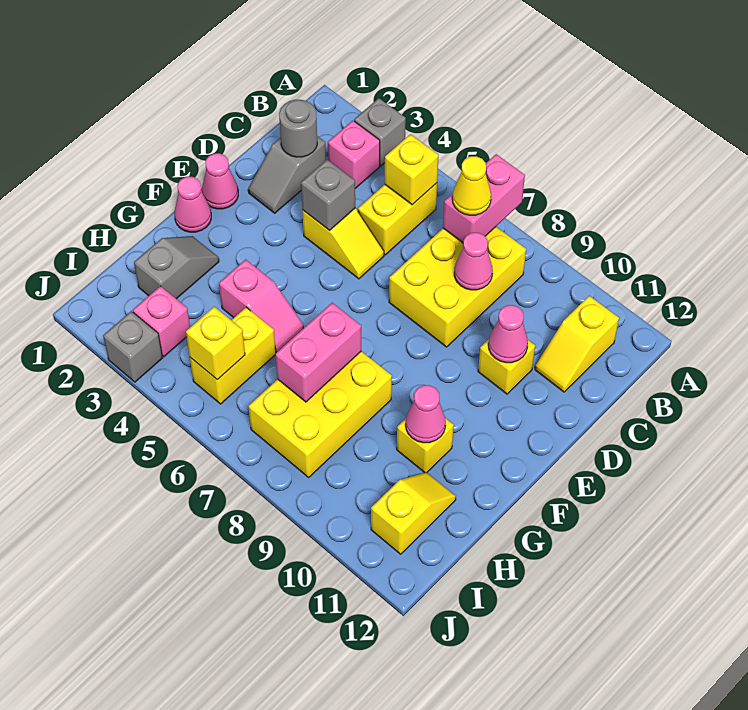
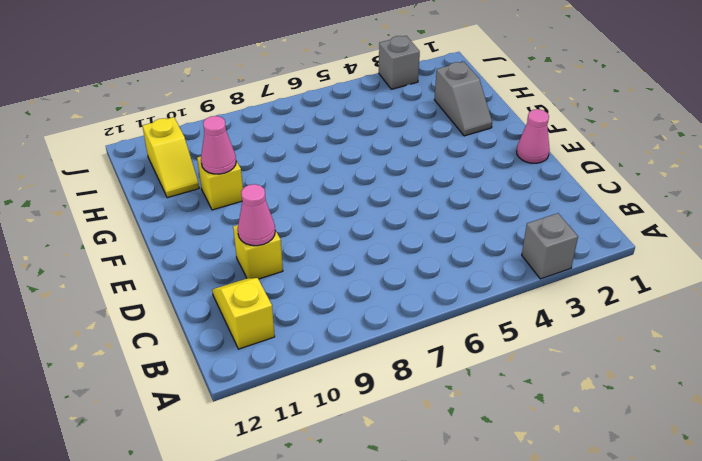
none -> pink brick B3 level 1
none -> yellow brick B5:C5 level 1
none -> yellow brick B7:D8 level 1

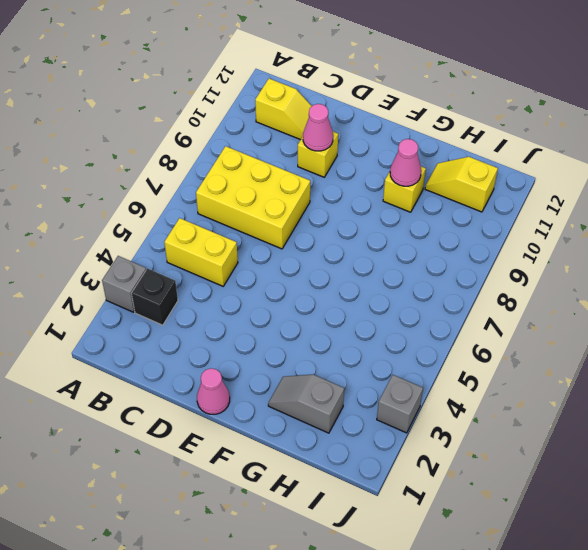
black brick B3 level 1 -> pink brick B3 level 1
none -> grey slope C2:D2 level 1 top C
none -> yellow slope D4:D5 level 1 top 4
none -> pink cone F1 level 1

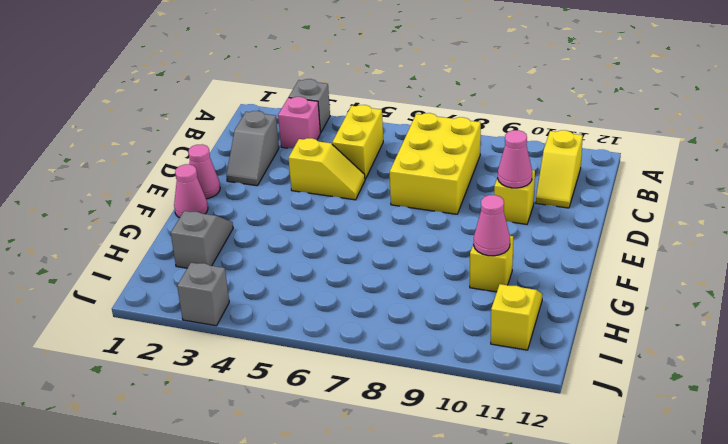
none -> pink slope G4:G5 level 1 top 4
none -> yellow brick G7:I8 level 1
none -> yellow brick H5:I5 level 1

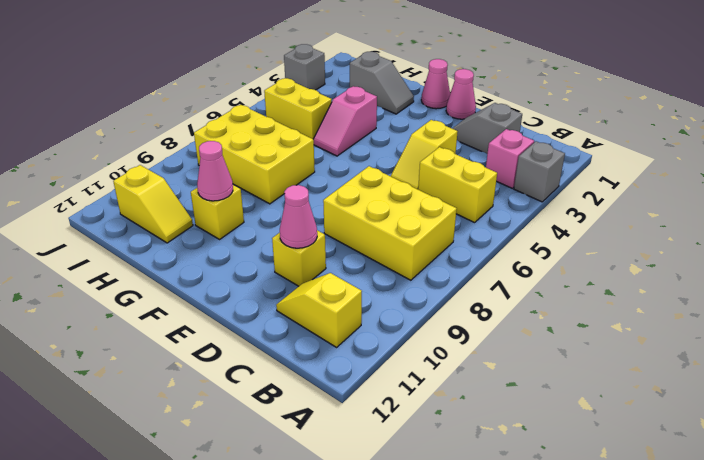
none -> pink brick I3 level 1
none -> pink brick A7:B7 level 2
none -> yellow brick B5 level 2

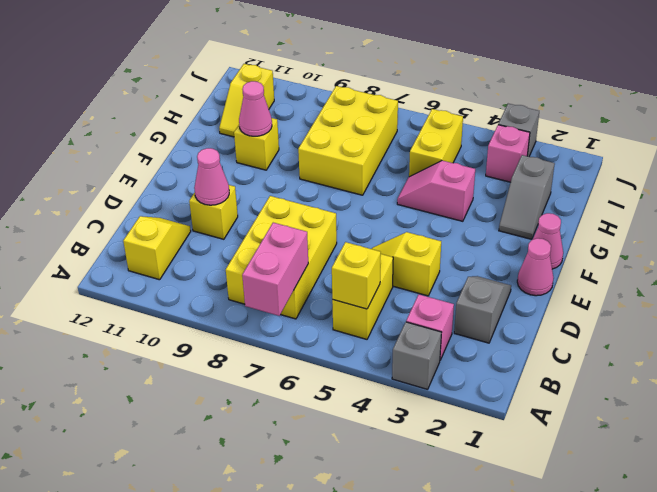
none -> grey round brick C2 level 2
none -> pink cone C8 level 2
none -> grey brick D4 level 2

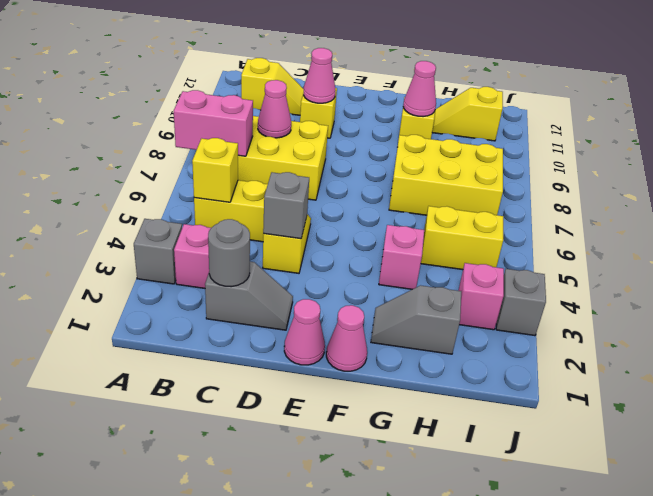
none -> pink brick G7:H7 level 2
none -> yellow brick I5 level 2
none -> yellow cone B7 level 3

